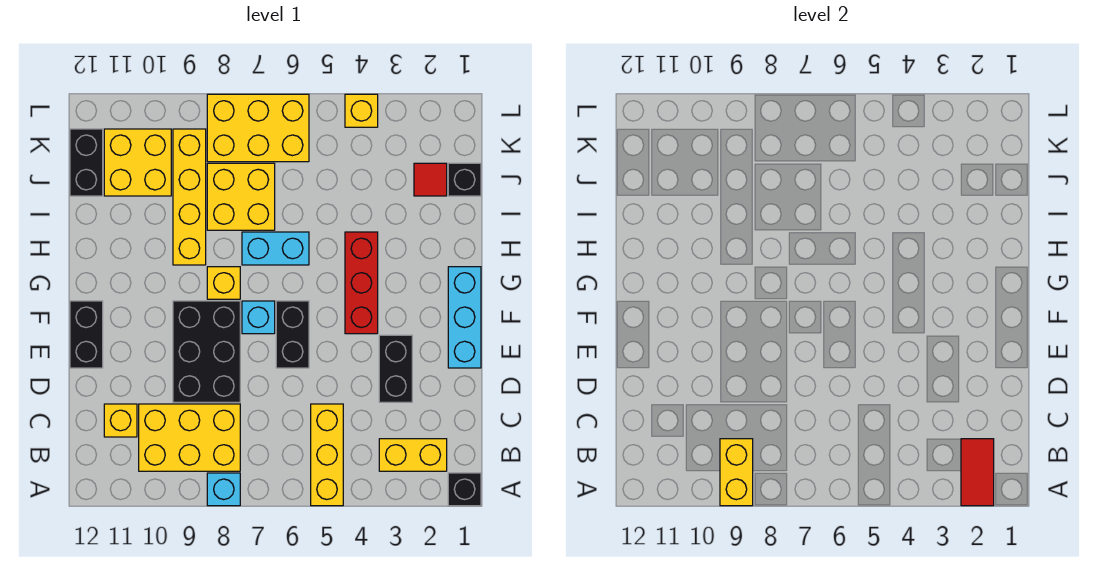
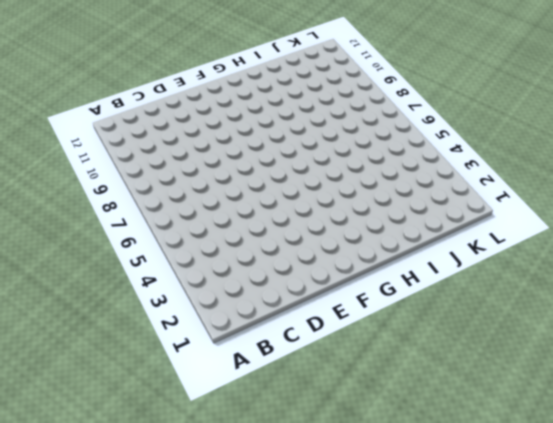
none -> black brick A1 level 1
none -> yellow brick A5:C5 level 1
none -> cyan brick A8 level 1

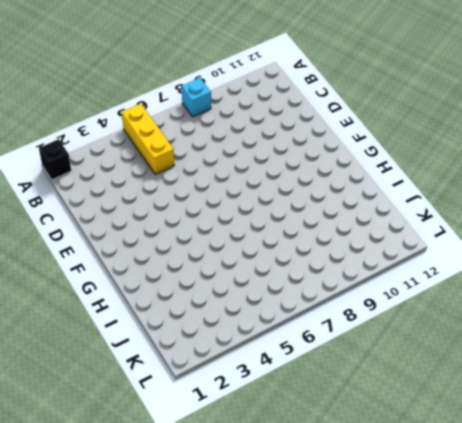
none -> yellow brick B2:B3 level 1
none -> yellow brick B8:C10 level 1
none -> yellow brick C11 level 1

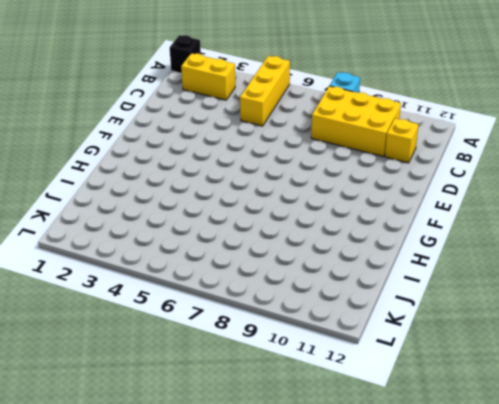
none -> black brick D3:E3 level 1
none -> black brick D8:F9 level 1
none -> cyan brick E1:G1 level 1

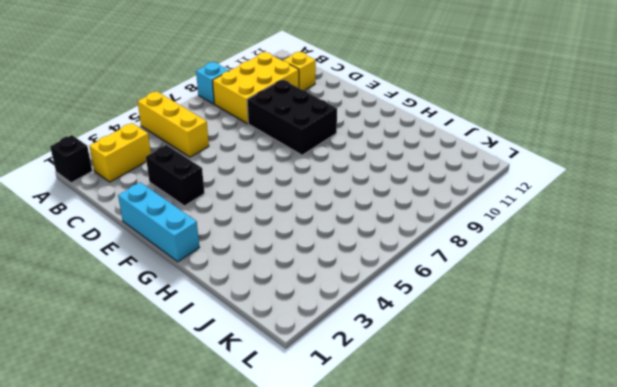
none -> black brick E6:F6 level 1
none -> black brick E12:F12 level 1
none -> red brick F4:H4 level 1

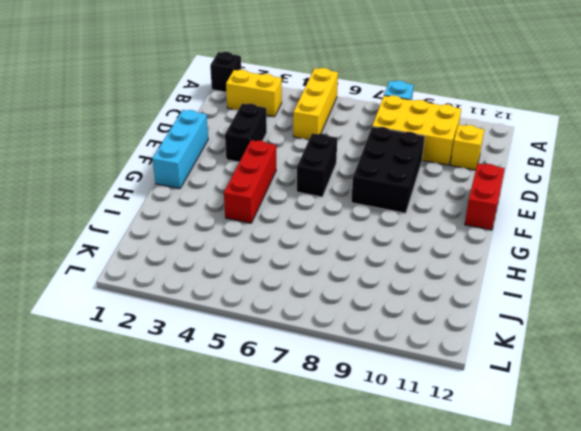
red brick E12:F12 level 1 -> black brick E12:F12 level 1
none -> cyan brick F7 level 1
none -> yellow brick G8 level 1
none -> cyan brick H6:H7 level 1

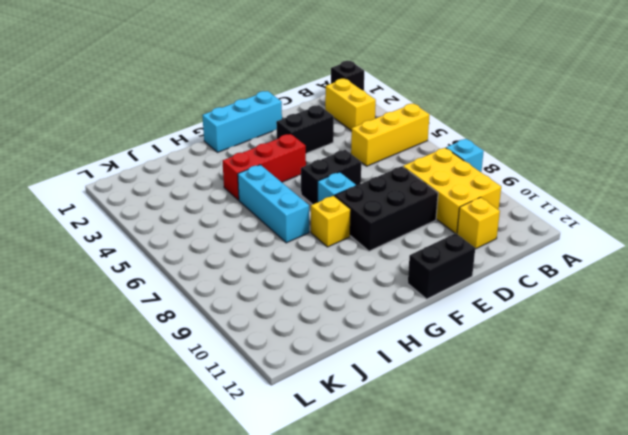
cyan brick H5:H7 level 1 -> cyan brick H6:H7 level 1
none -> yellow brick H9:K9 level 1
none -> yellow brick I7:J8 level 1
none -> black brick J1 level 1

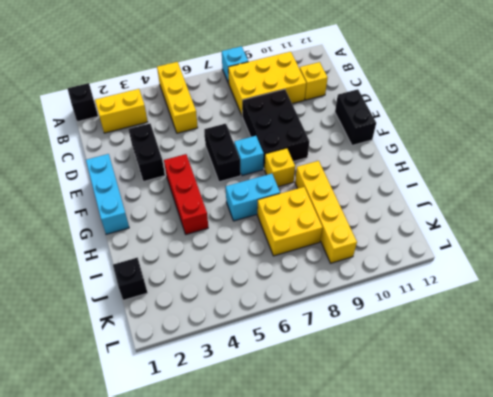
none -> red tile J2 level 1
none -> yellow brick J10:K11 level 1
none -> black brick J12:K12 level 1

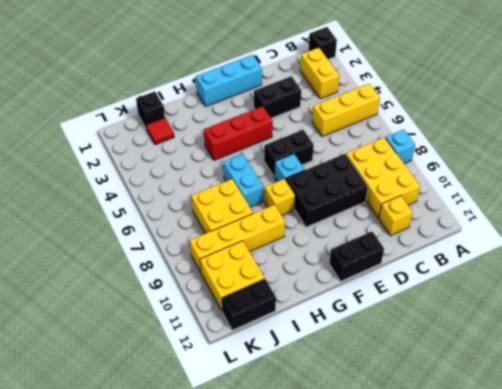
none -> yellow brick K6:L8 level 1
none -> yellow brick L4 level 1
none -> red tile A2:B2 level 2

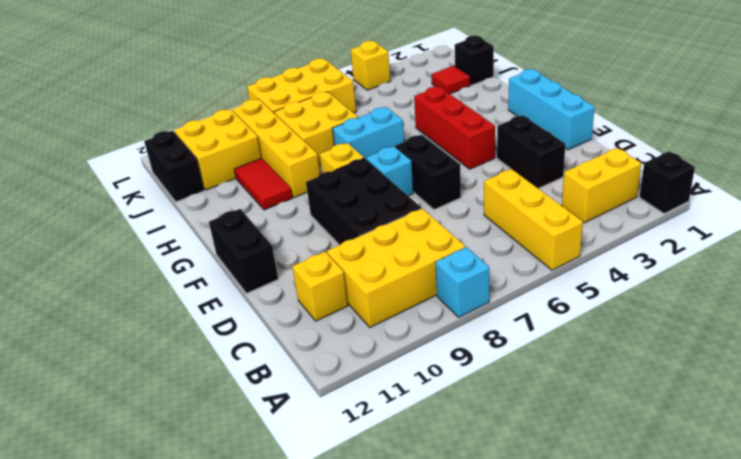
red tile H10:I10 level 1 -> red tile A2:B2 level 2
none -> yellow brick A9:B9 level 2

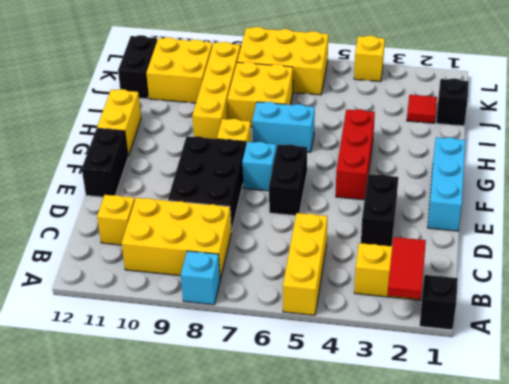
yellow brick G12:H12 level 1 -> yellow brick A9:B9 level 2

